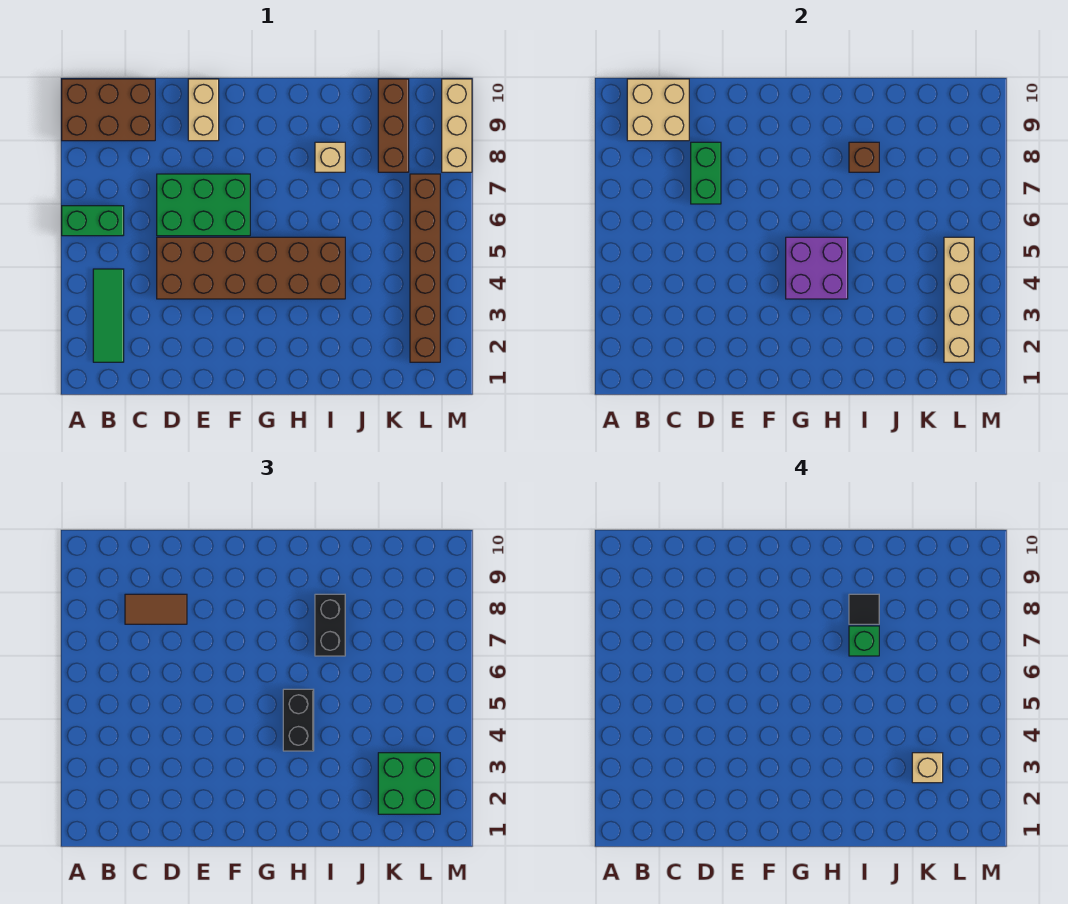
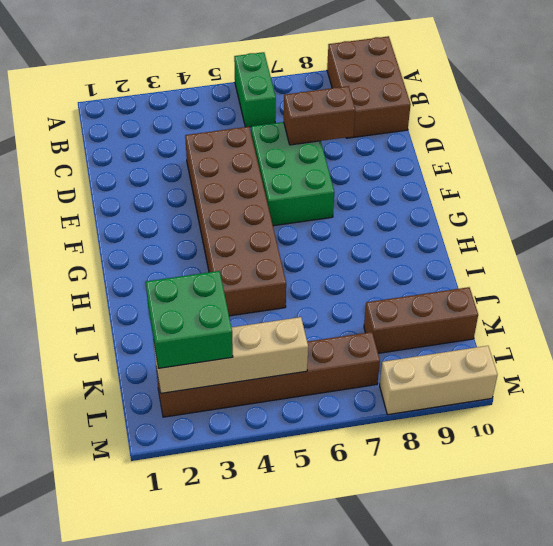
brown brick D7:D8 level 2 -> green brick D7:D8 level 2
none -> green tile B2:B4 level 1
none -> tan brick E9:E10 level 1
none -> tan brick I8 level 1

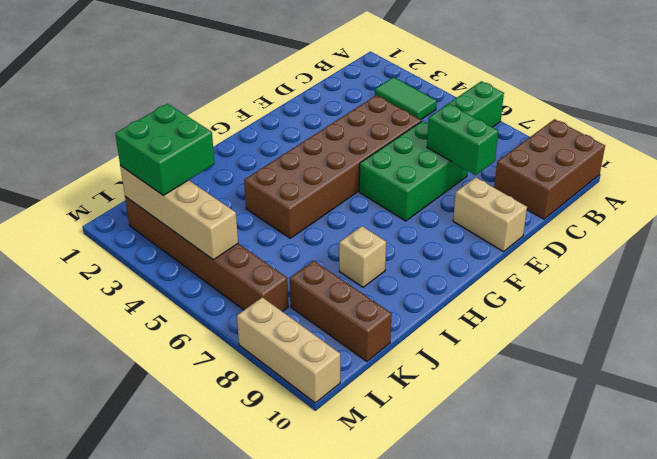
green tile B3:B4 level 1 -> green tile B2:B4 level 1
none -> tan brick B9:C10 level 2
none -> purple brick G4:H5 level 2
none -> brown brick I8 level 2

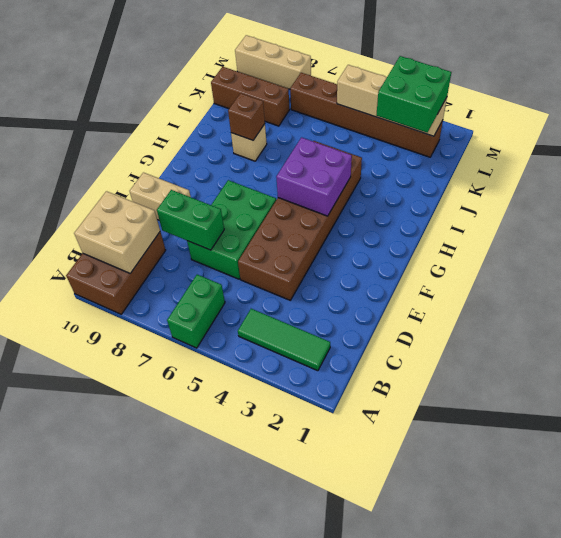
none -> brown tile C8:D8 level 3
none -> black brick H4:H5 level 3
none -> black brick I7:I8 level 3

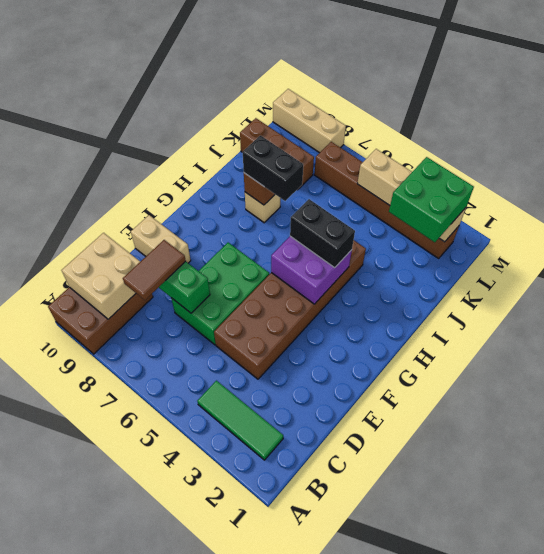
none -> green brick A6:B6 level 1
none -> green brick I7 level 4
none -> black tile I8 level 4

